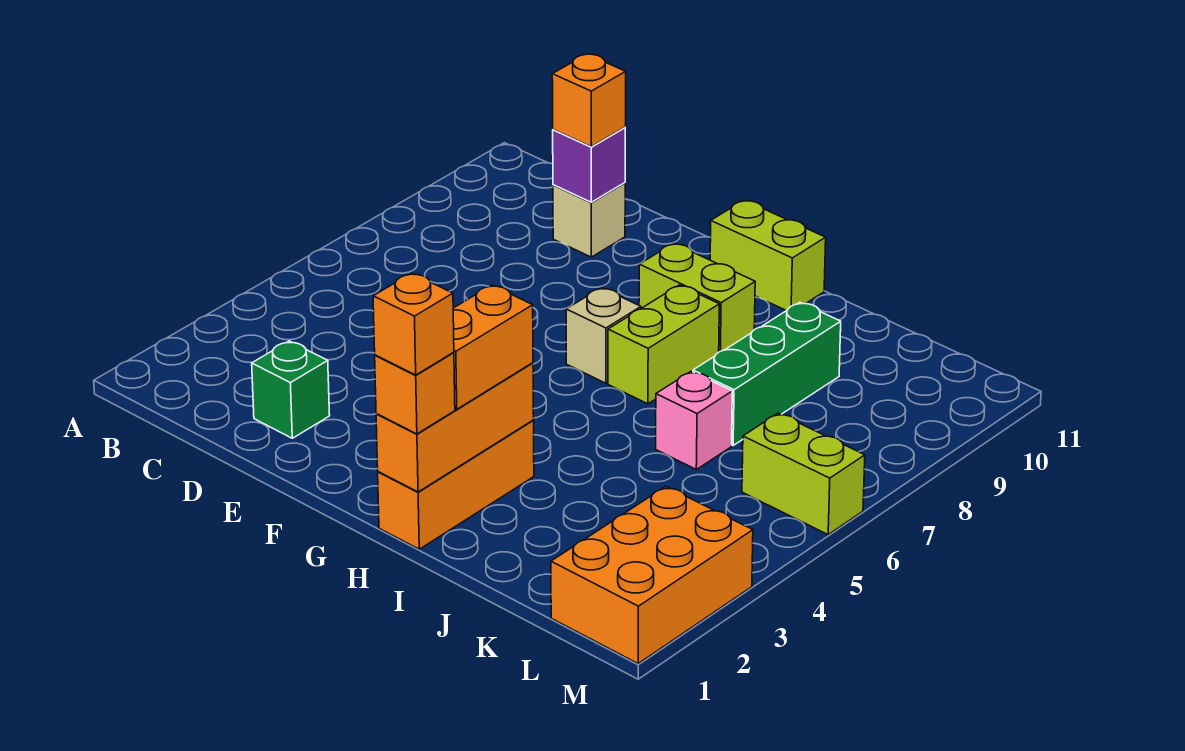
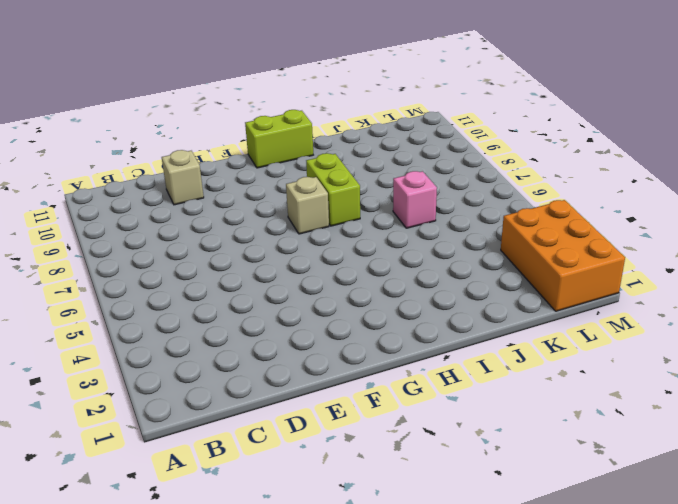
none -> green brick D2 level 1
none -> lime brick G9:H9 level 1
none -> orange brick H1:H3 level 1

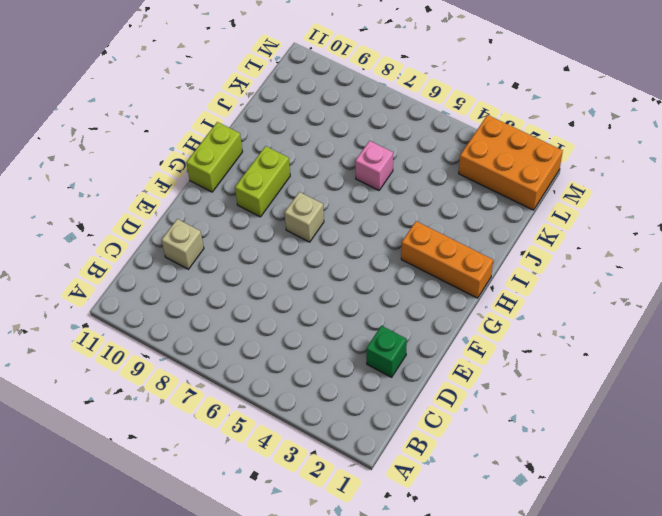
none -> lime brick H7:H8 level 1
none -> green brick J7:J9 level 1
none -> lime brick L6:M6 level 1

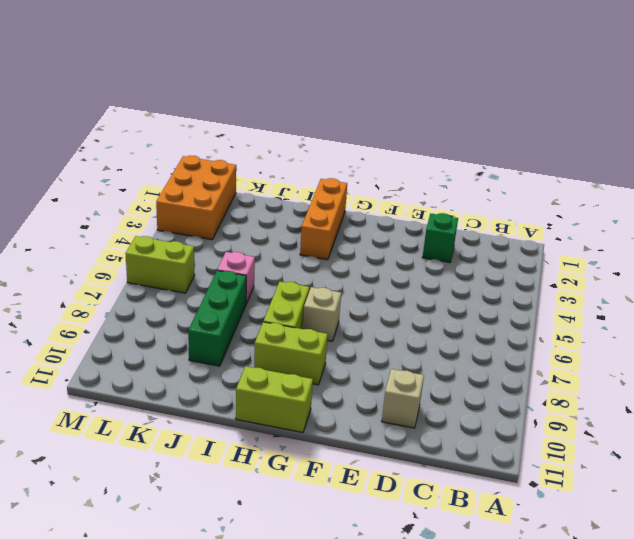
none -> purple brick D10 level 2
none -> orange brick H1:H3 level 2
none -> orange brick D10 level 3

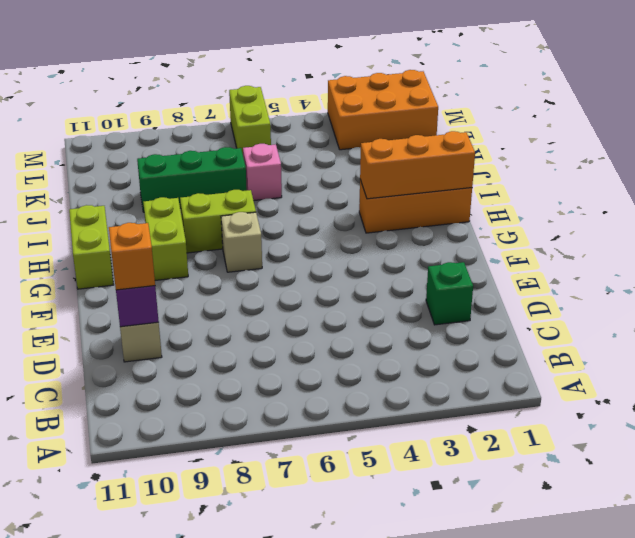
none -> orange brick H1 level 3
none -> orange brick H2:H3 level 3
none -> orange brick H1 level 4

